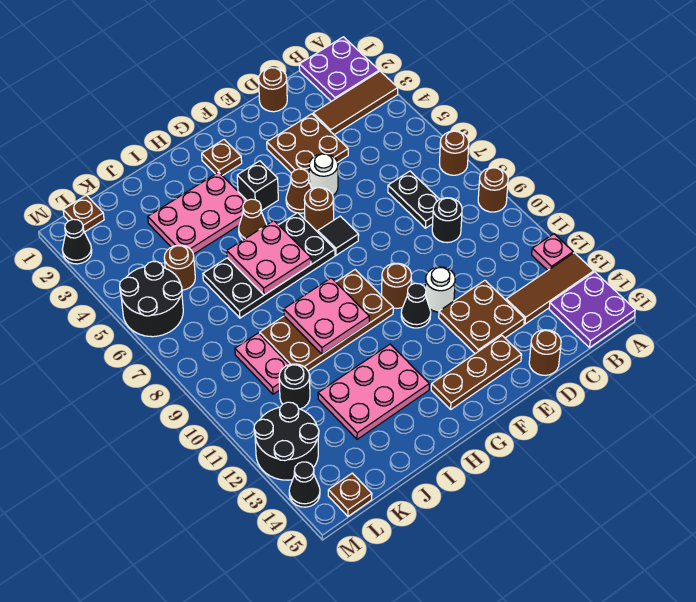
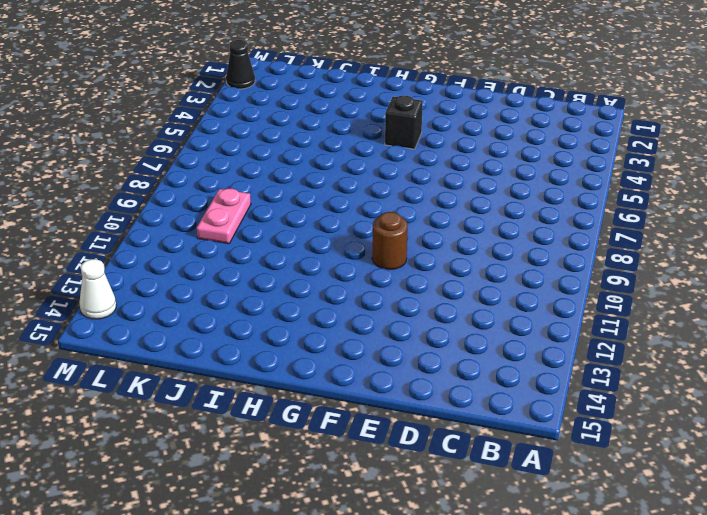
white cone M14 level 1 -> black cone M14 level 1
none -> purple plate A1:B2 level 1
none -> brown tile A3:C3 level 1
none -> brown round brick A7 level 1
none -> brown round brick A9 level 1

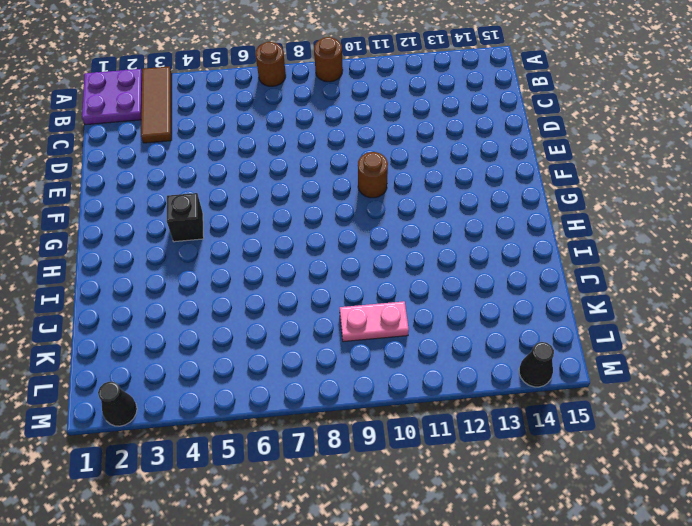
none -> pink plate A12 level 1
none -> brown tile A13:C13 level 1
none -> purple plate A14:B15 level 1
none -> black plate C7:C8 level 1

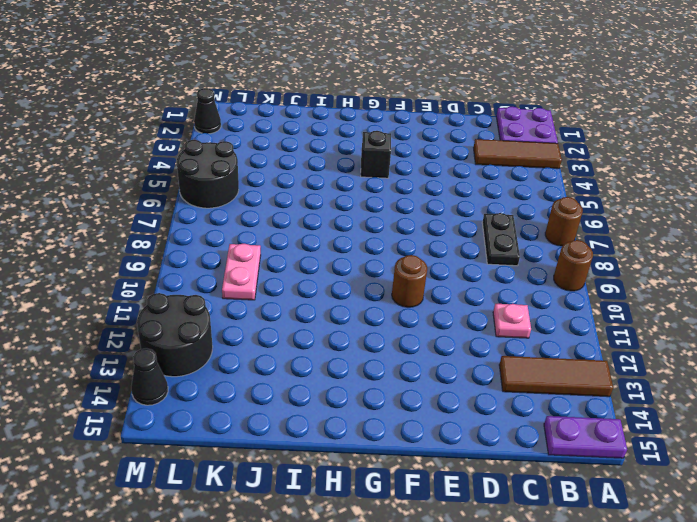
purple plate A15:B15 level 1 -> purple plate A14:B15 level 1
pink plate C11 level 1 -> pink plate A12 level 1
none -> black round brick C9 level 1
none -> brown round brick D1 level 1
none -> brown plate D3:E4 level 1
none -> brown plate D12:E13 level 1

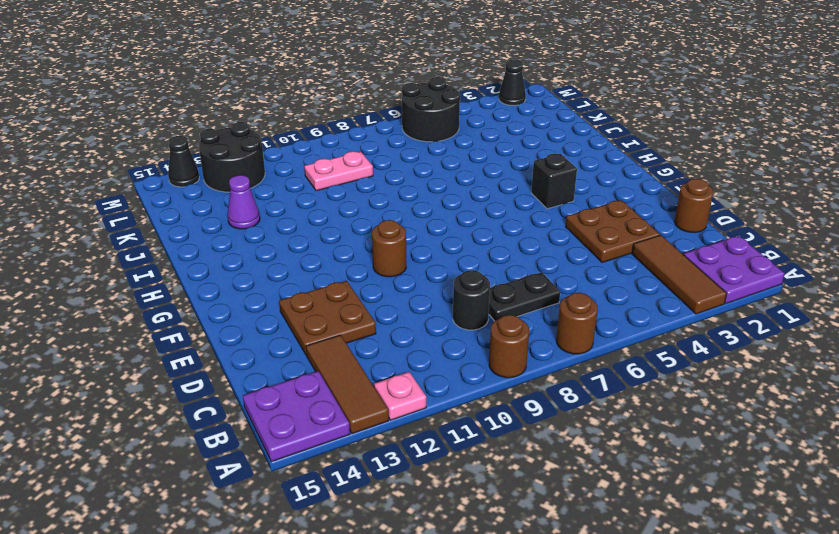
purple cone J13 level 1 -> pink plate H12:J13 level 1
none -> brown round brick D15 level 1
none -> white round brick E5 level 1
none -> white round brick E11 level 1
none -> brown plate E14:G14 level 1

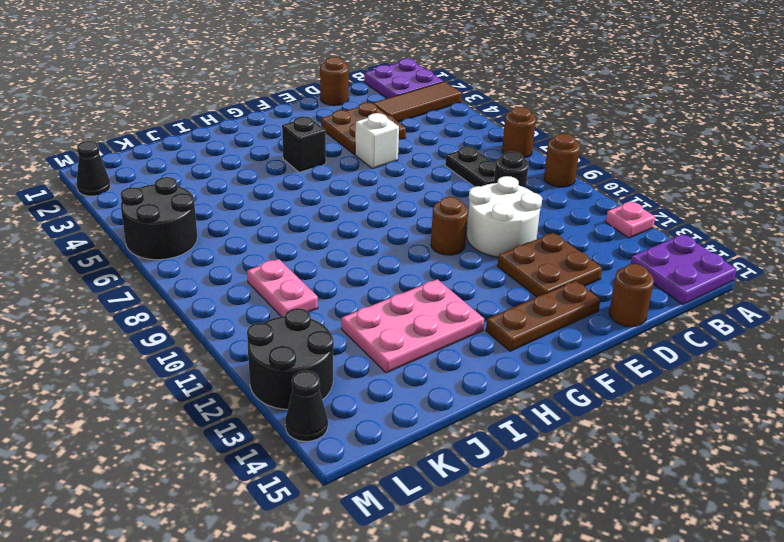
white round brick D10:E11 level 1 -> white round brick E11 level 1
white brick E5 level 1 -> white round brick E5 level 1
none -> brown tile A13:C13 level 1
none -> brown cone F5 level 1
none -> brown round brick F6 level 1
none -> black tile F7 level 1

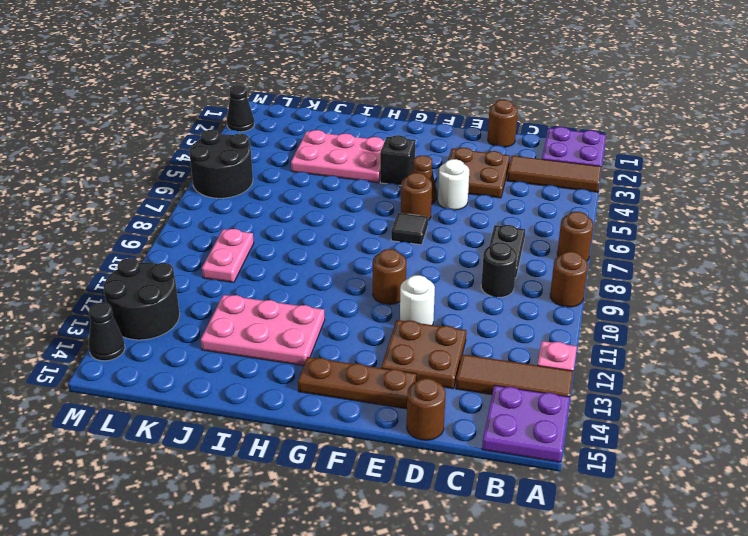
none -> black cone F11 level 1
none -> brown plate G2 level 1
none -> black plate G6:J7 level 1
none -> brown plate G9:J10 level 1

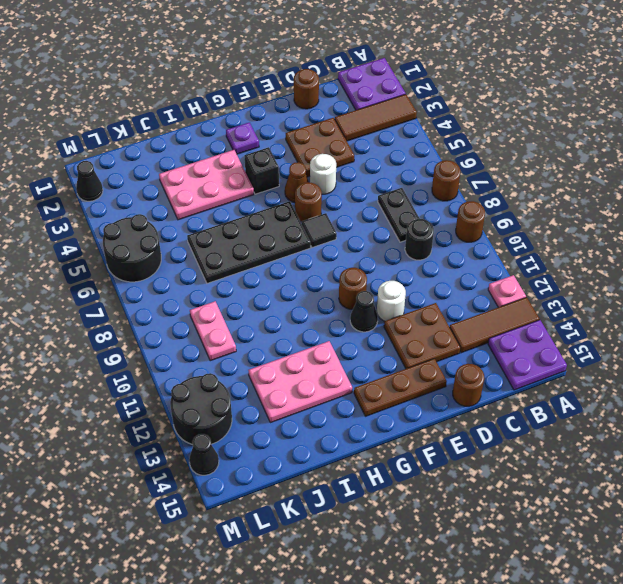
purple plate G2 level 1 -> brown plate G2 level 1
none -> brown plate G9:J10 level 1
none -> brown cone H5 level 1
none -> brown round brick K5 level 1
none -> black round brick K11 level 1

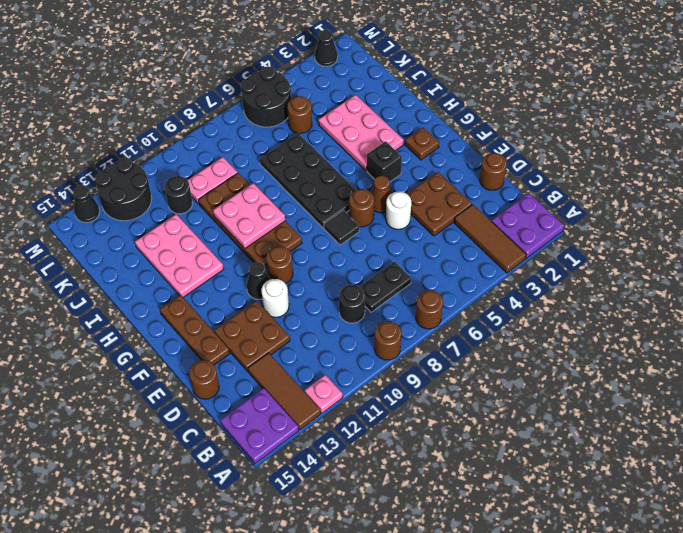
none -> brown cone H5 level 1
none -> brown plate L1 level 1
none -> brown plate L15 level 1
none -> pink plate H6:I7 level 2

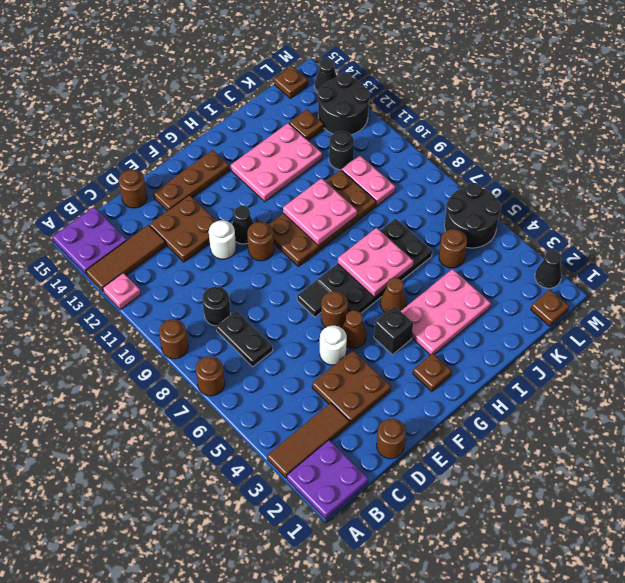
brown plate K13 level 1 -> none

